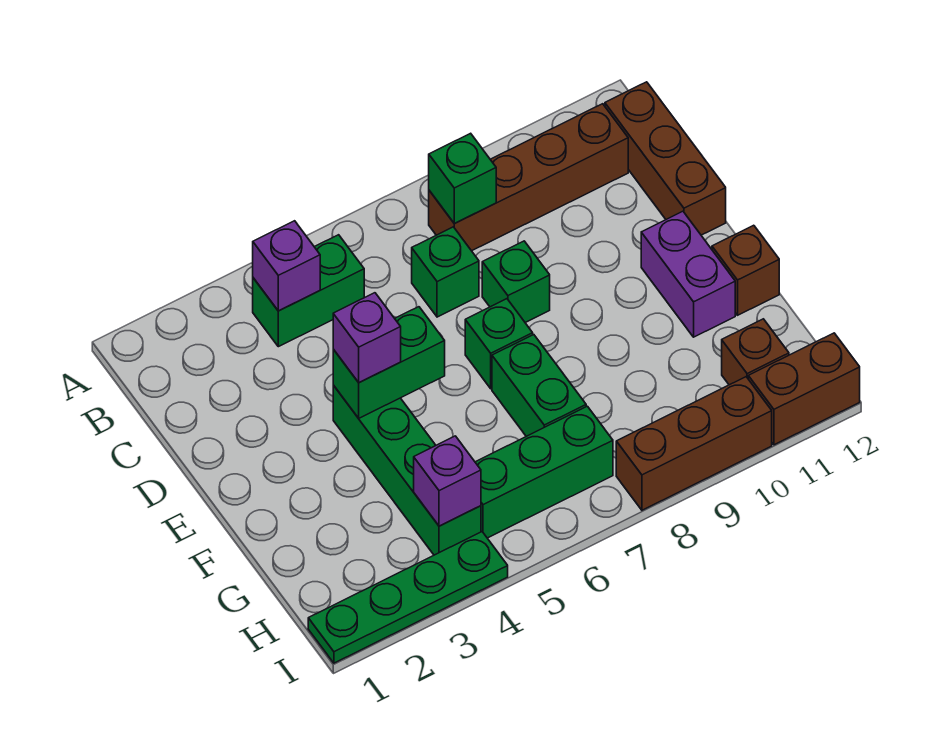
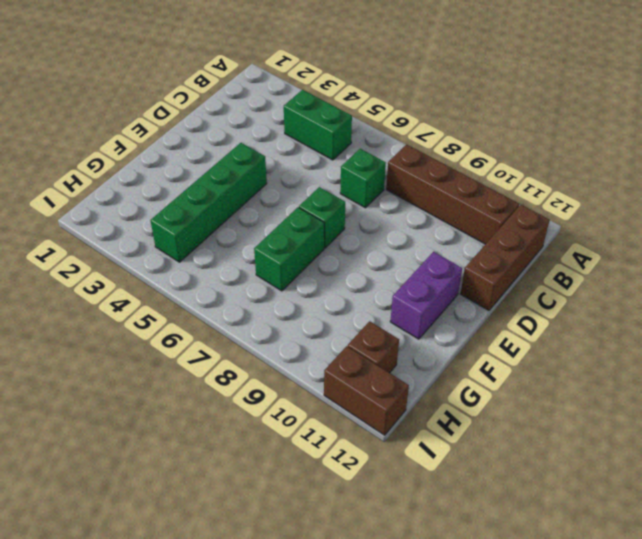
none -> green brick D8 level 1
none -> brown brick F12 level 1
none -> green brick H5:H7 level 1

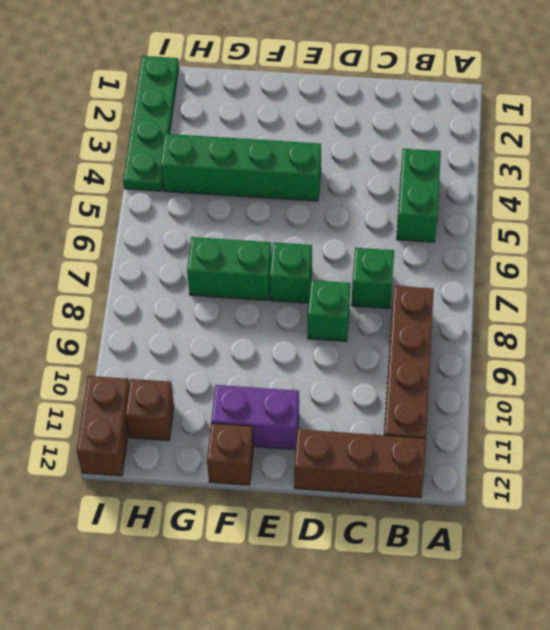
none -> green brick H5:H7 level 1
none -> brown brick I8:I10 level 1
none -> purple brick B4 level 2

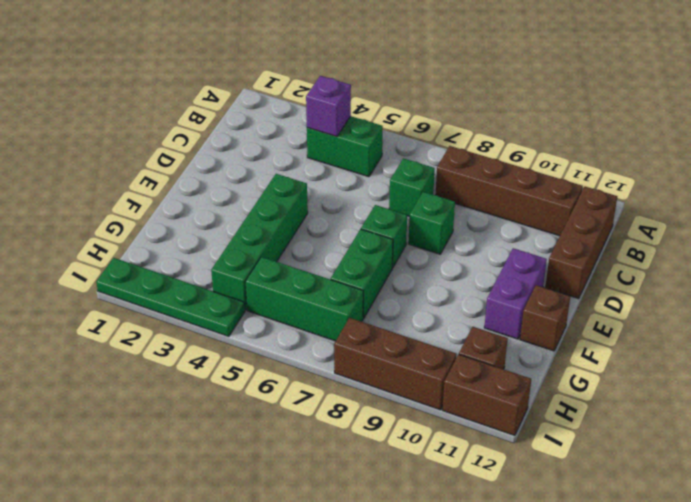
none -> green brick B8 level 2
none -> green brick E4:E5 level 2
none -> purple brick H4 level 2

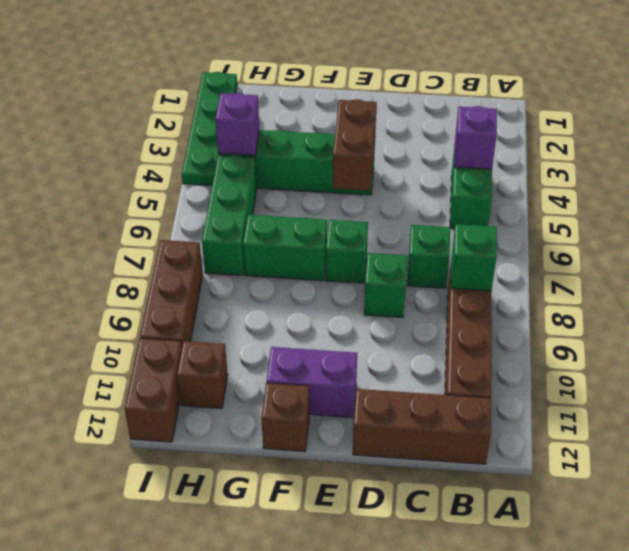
brown brick E4:E5 level 2 -> green brick E4:E5 level 2
none -> purple brick E4 level 3

